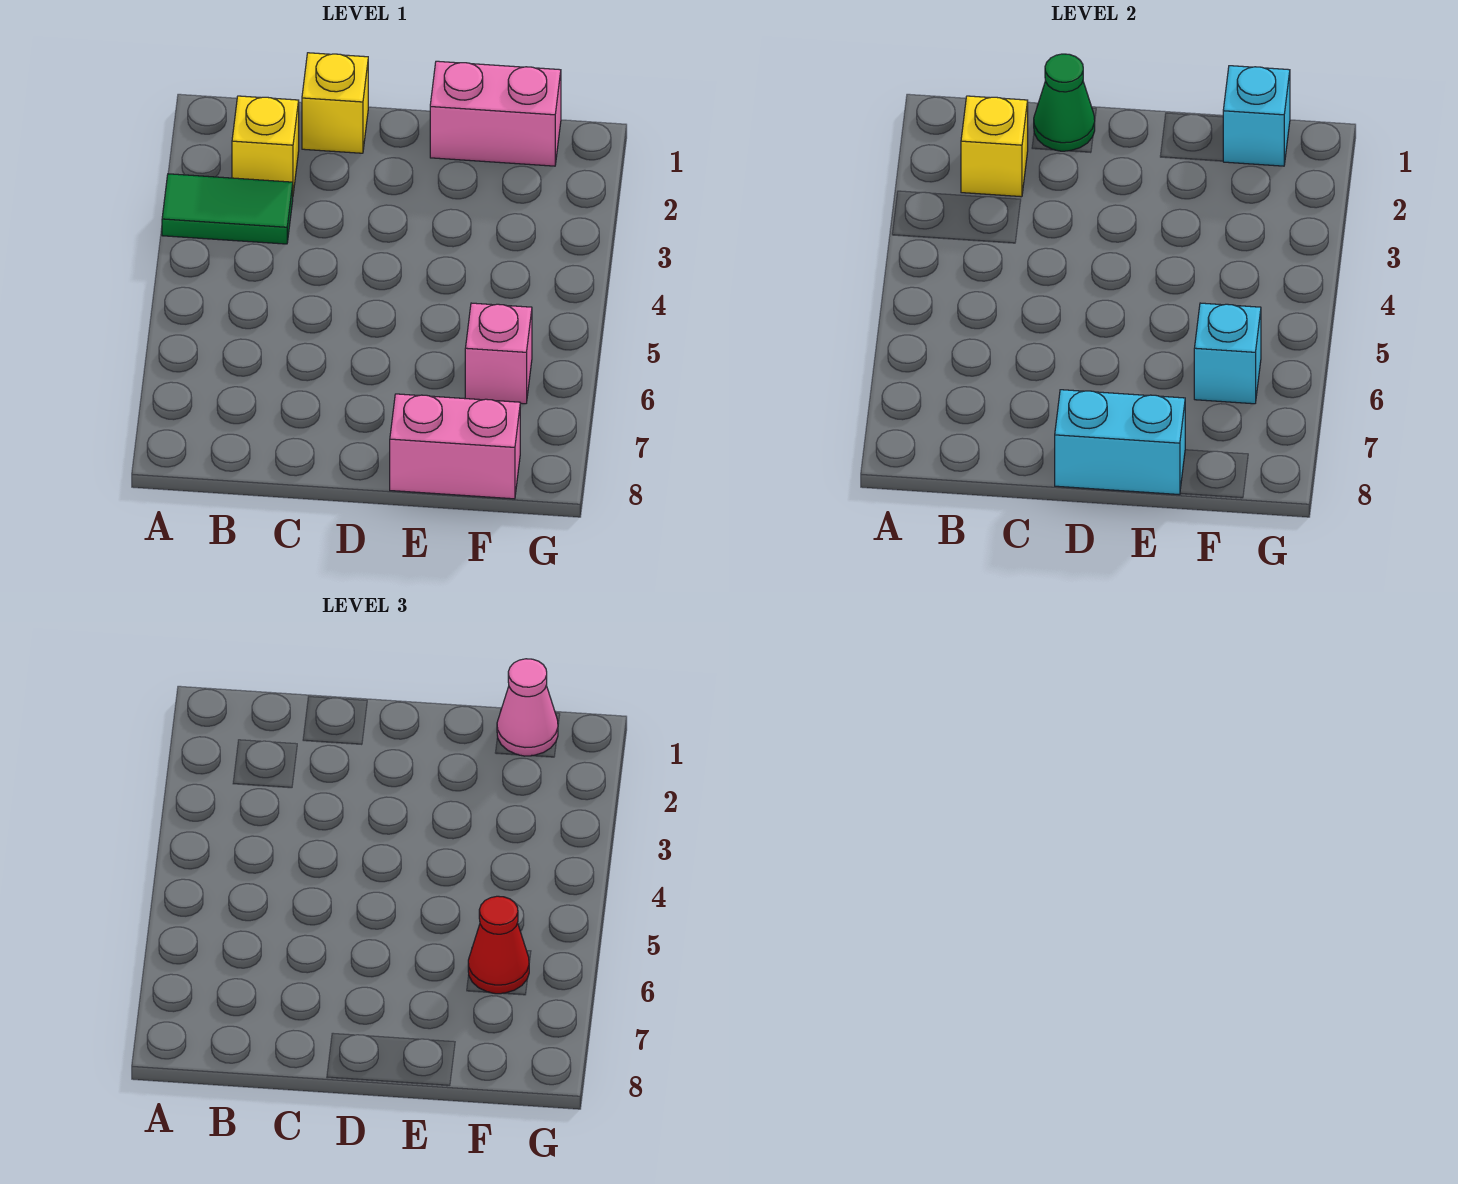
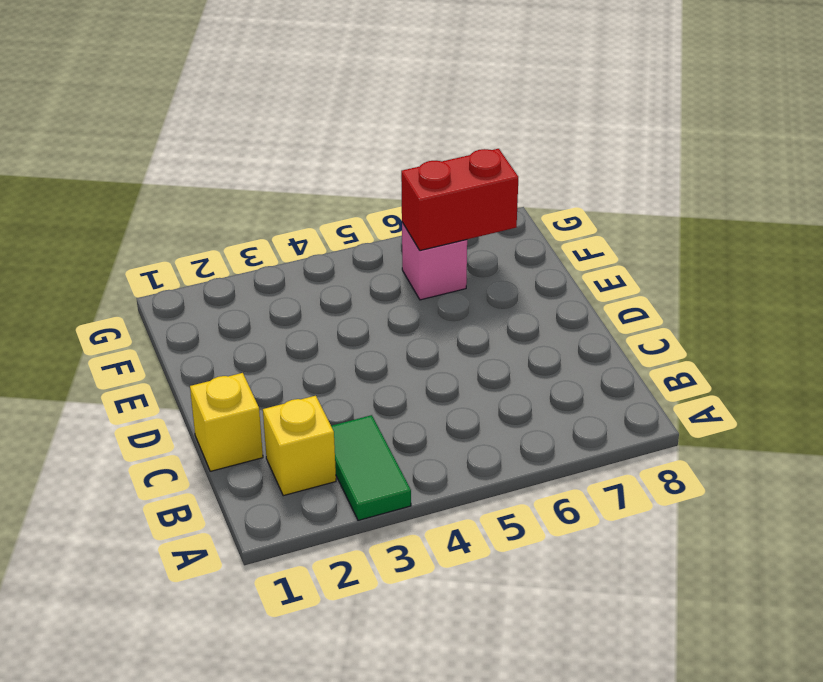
red brick F6:F7 level 2 -> cyan brick F6 level 2
none -> pink brick E1:F1 level 1
none -> pink brick E8:F8 level 1
none -> yellow brick B2 level 2

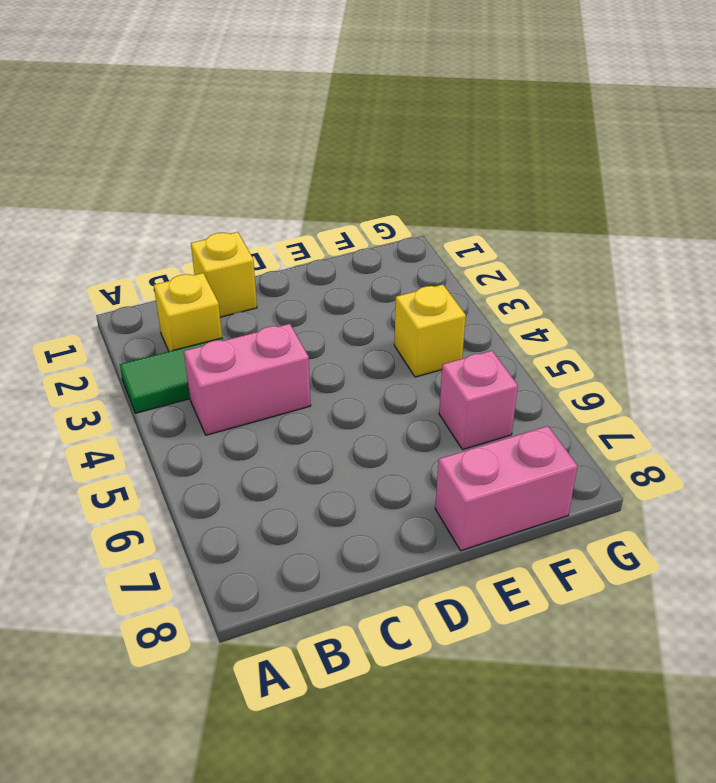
pink brick B4:C4 level 1 -> pink brick E1:F1 level 1
yellow brick F4 level 1 -> yellow brick B2 level 2
none -> green cone C1 level 2
none -> cyan brick D8:E8 level 2
none -> cyan brick F1 level 2

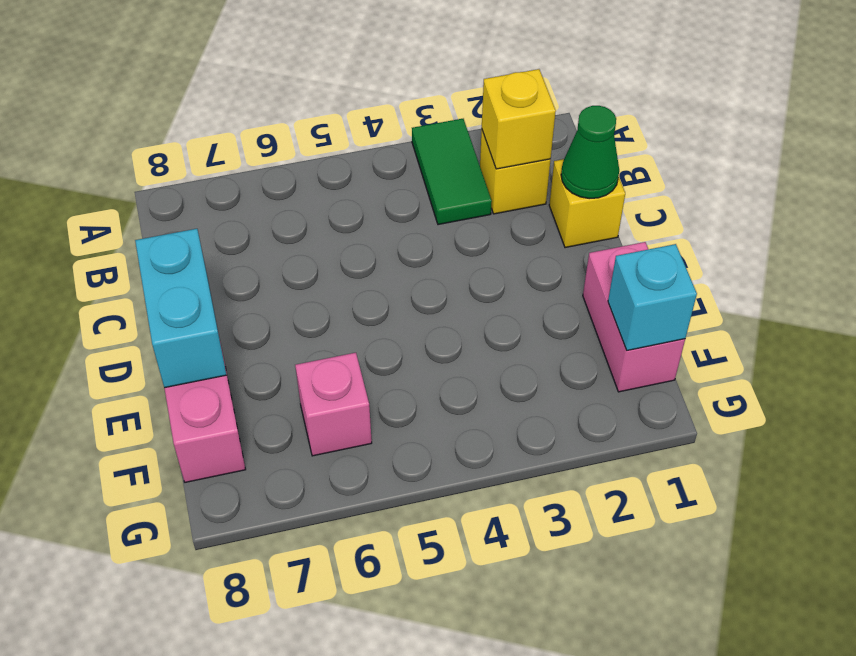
none -> cyan brick F6 level 2
none -> pink cone F1 level 3
none -> red cone F6 level 3

